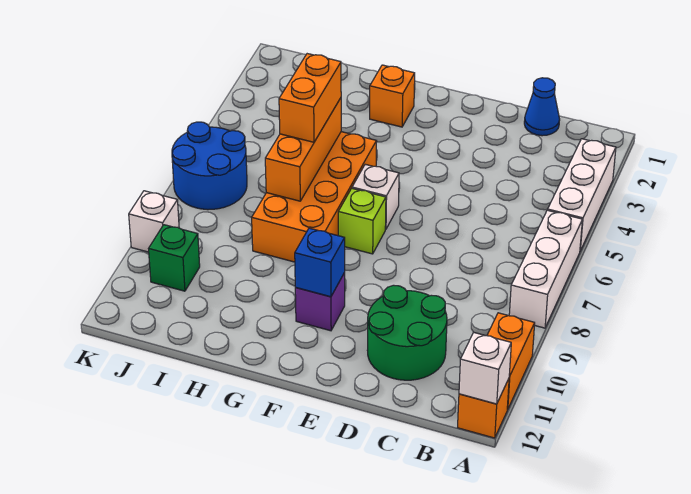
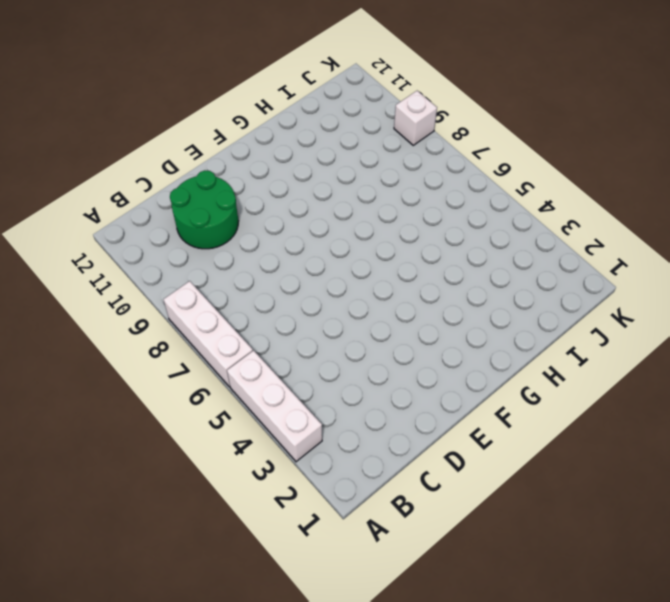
none -> orange brick A10:A11 level 1
none -> orange brick A12 level 1
none -> blue cone C1 level 1

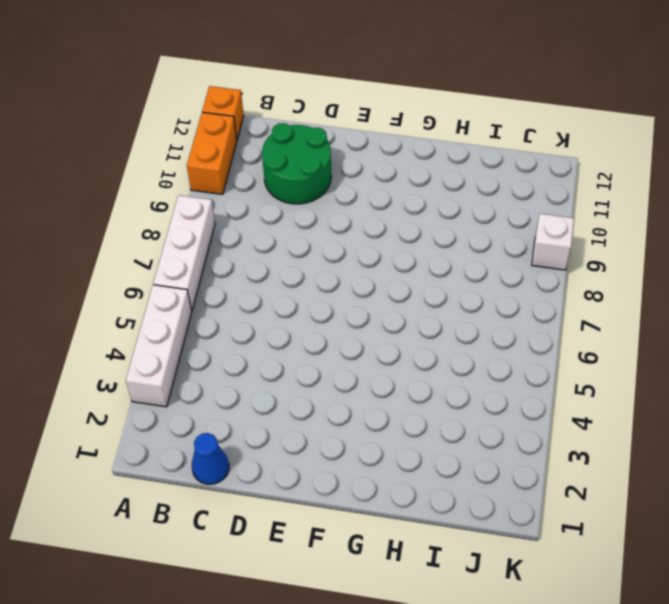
none -> white brick F6 level 1
none -> lime brick F7 level 1
none -> purple brick F10 level 1

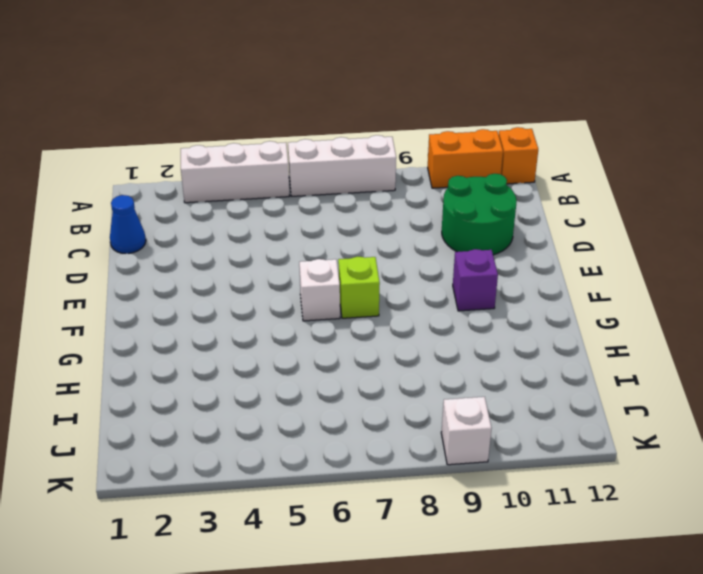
none -> orange brick G2 level 1
none -> orange brick G5:H8 level 1
none -> blue round brick J6:K7 level 1

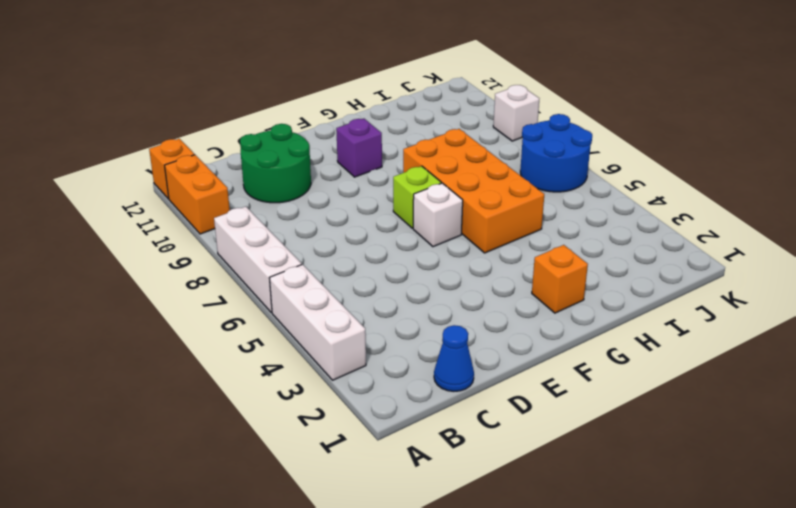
none -> green brick J10 level 1
none -> white brick A12 level 2
none -> blue brick F10 level 2

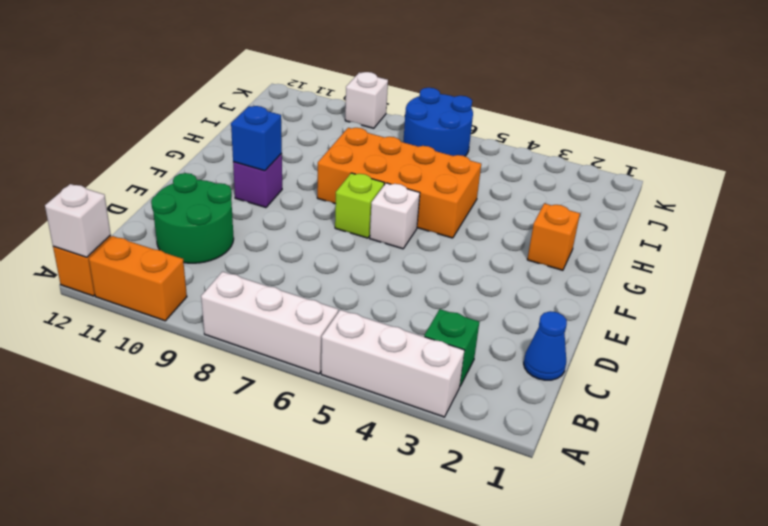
green brick B3 level 1 -> green brick J10 level 1
none -> orange brick H5:H7 level 2
none -> orange brick H5:H6 level 3

